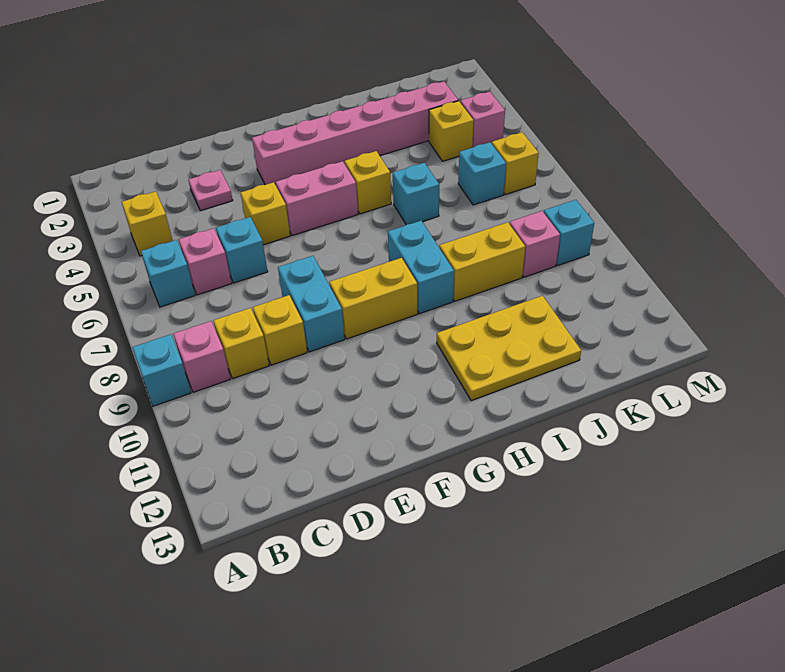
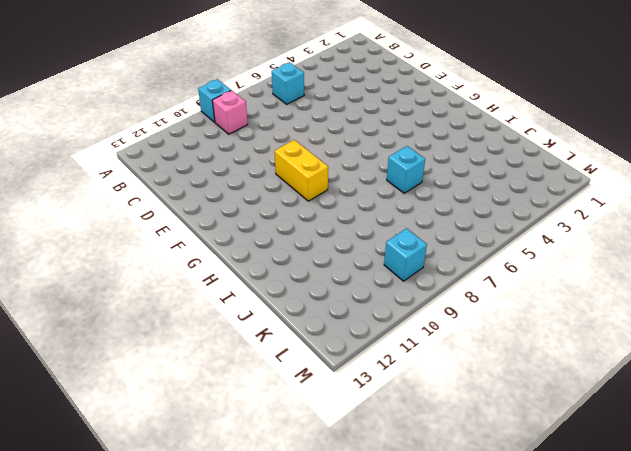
none -> yellow brick B4 level 1
none -> pink brick C6 level 1
none -> yellow brick C9 level 1

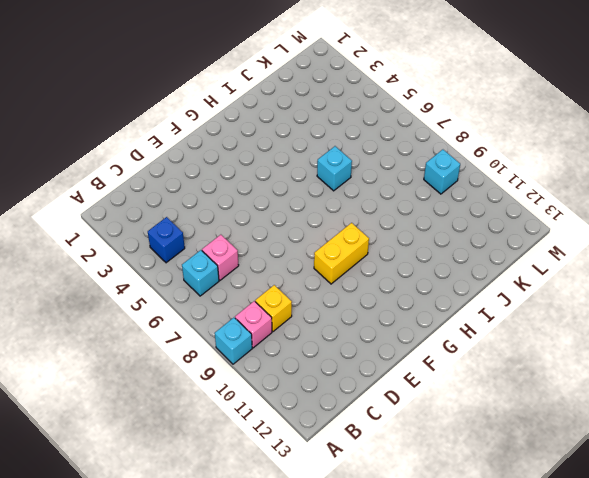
blue brick B4 level 1 -> yellow brick B4 level 1
none -> pink plate D3 level 1
none -> cyan brick D6 level 1
none -> yellow brick D9 level 1

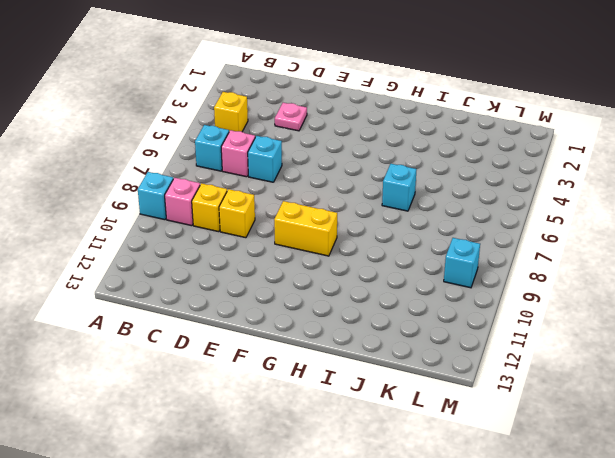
none -> yellow brick E5 level 1
none -> cyan brick E8:E9 level 1
none -> pink brick F3:K3 level 1

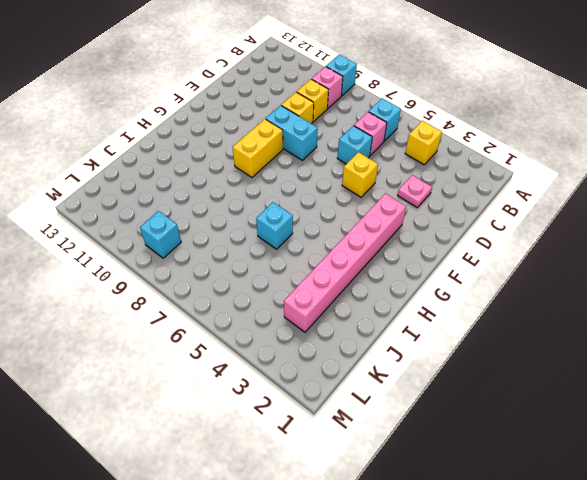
none -> pink brick F5:G5 level 1
none -> yellow brick H5 level 1
none -> cyan brick H8:H9 level 1

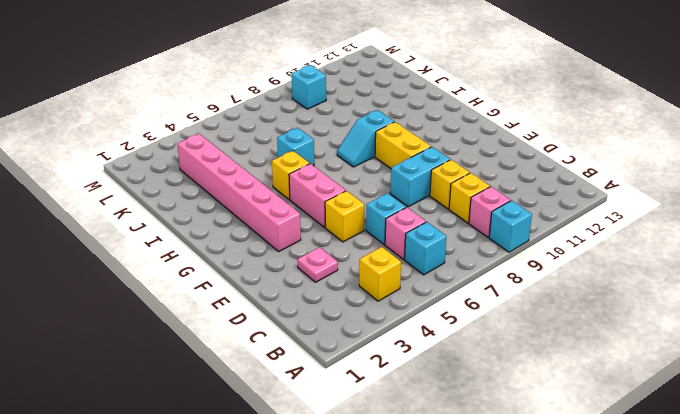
cyan slope H8:H9 level 1 top 9 -> cyan brick H8:H9 level 1
none -> yellow plate H11:J12 level 1
none -> yellow brick I9:J9 level 1
none -> yellow brick K4 level 1

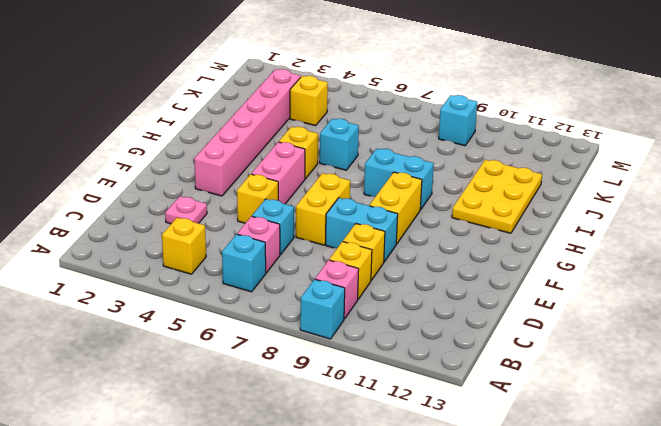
yellow brick E7:F7 level 1 -> yellow brick I9:J9 level 1
none -> cyan brick K6 level 1
none -> pink brick K9 level 1
none -> pink brick L4 level 1

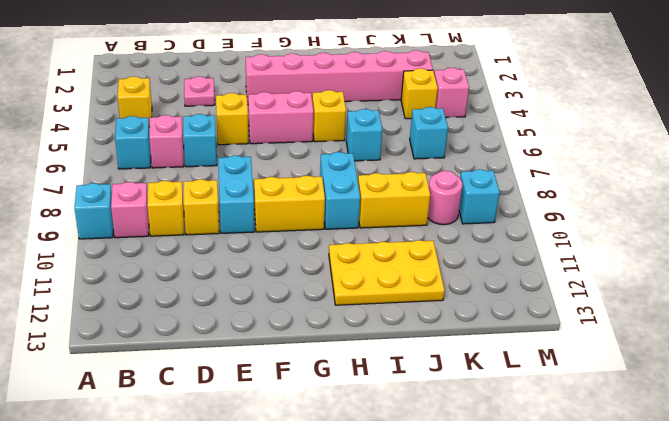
pink round brick K9 level 1 -> pink brick K9 level 1
none -> yellow brick L6 level 1

